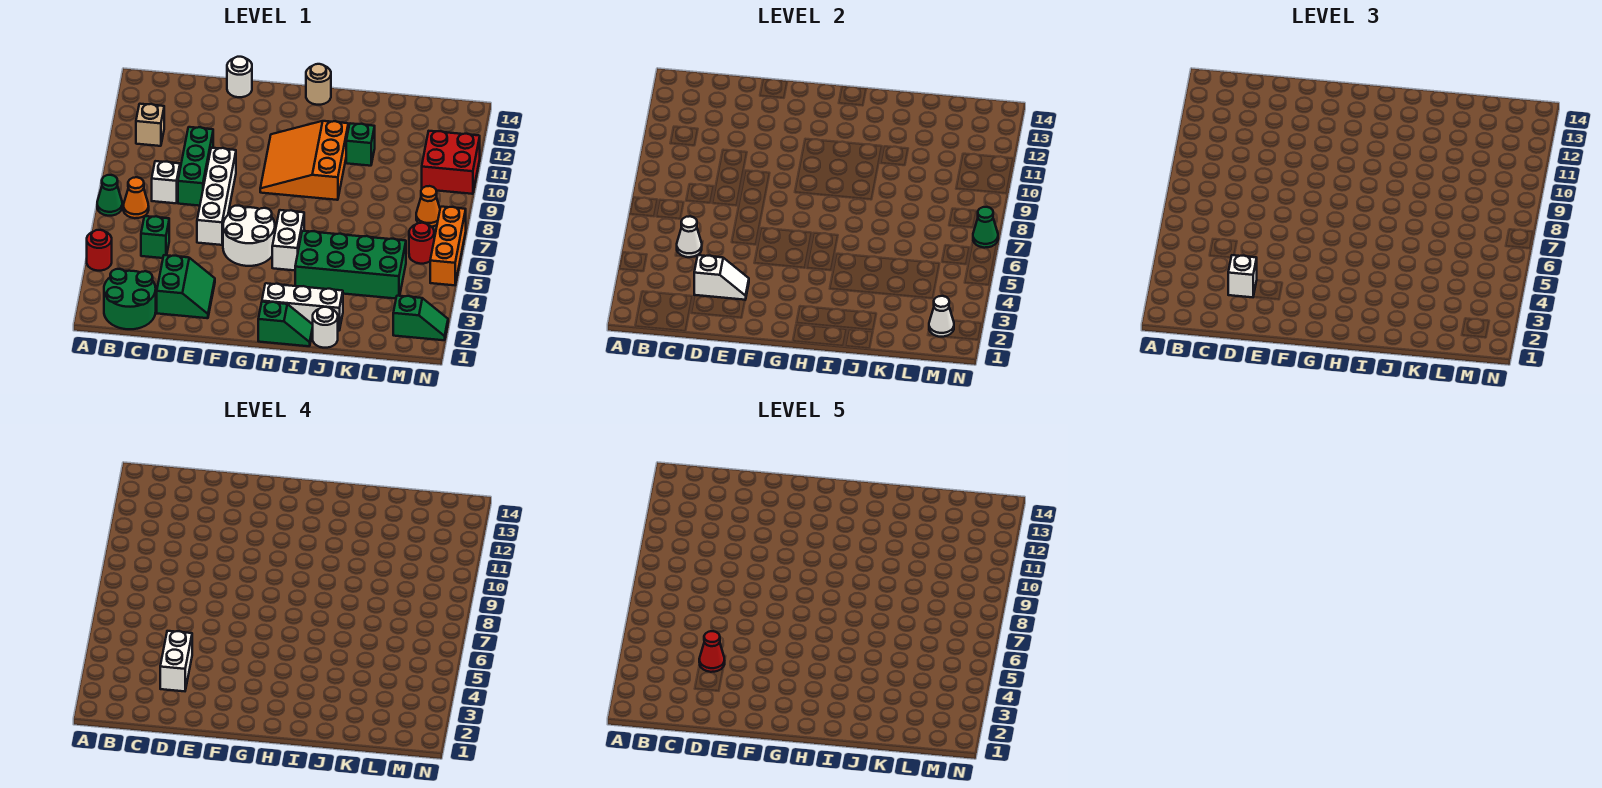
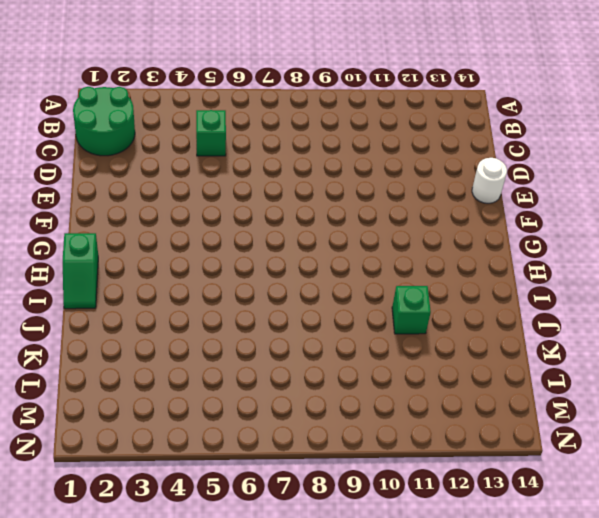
none -> red round brick A4 level 1
none -> green cone A7 level 1
none -> orange cone B7 level 1
none -> tan brick B11 level 1

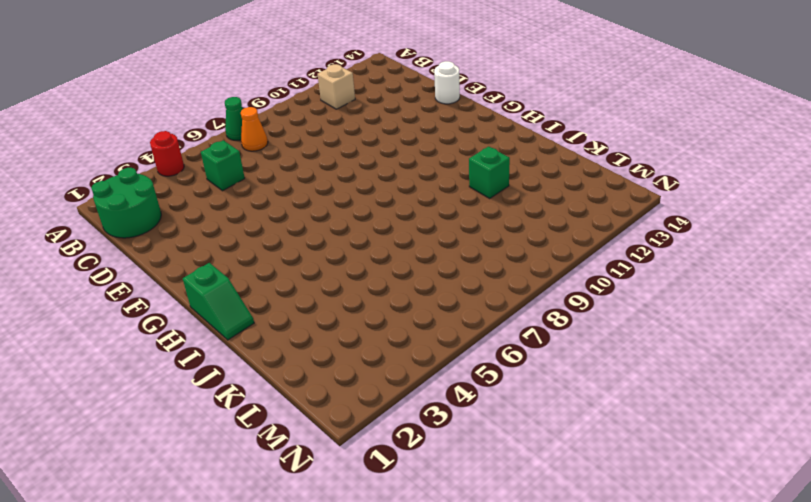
none -> white brick C8 level 1
none -> green slope D2:E3 level 1 top D
none -> green brick D8:D10 level 1
none -> white brick E6:E9 level 1

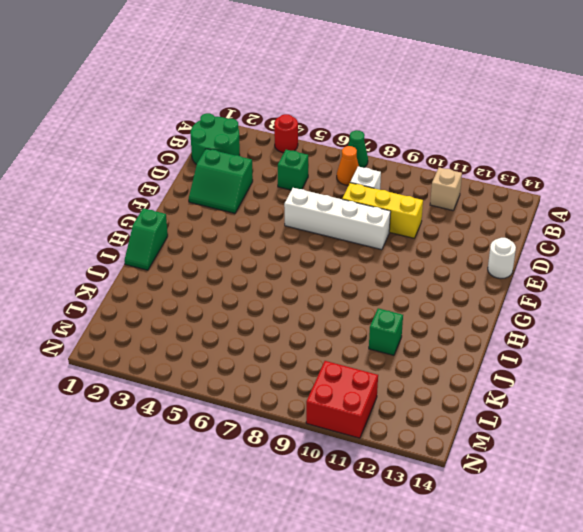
yellow brick D8:D10 level 1 -> green brick D8:D10 level 1
none -> white round brick F5:G6 level 1
none -> orange slope G9:I11 level 1 top I
none -> white brick H2:J2 level 1
none -> white brick H5:H6 level 1

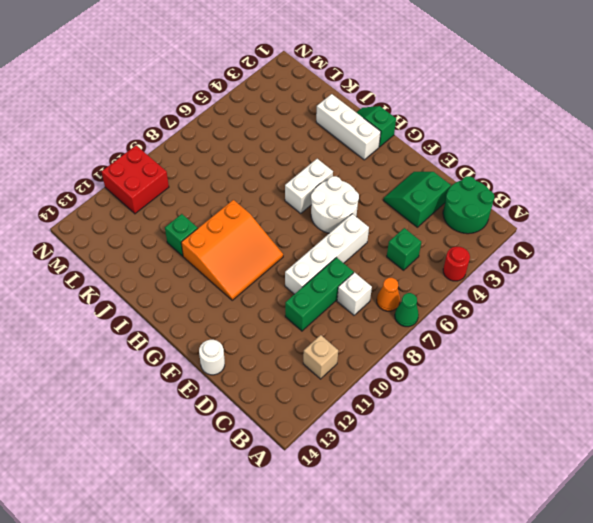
none -> tan round brick H14 level 1
none -> green brick I4:L5 level 1
none -> white round brick J1 level 1
none -> green slope M2:N2 level 1 top M

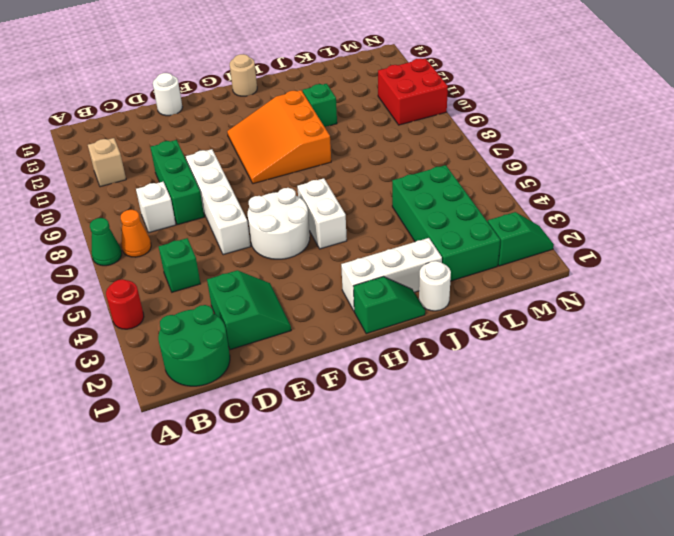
green brick K2:L5 level 1 -> green brick I4:L5 level 1
none -> red round brick M6 level 1
none -> orange cone M8 level 1
none -> orange brick N5:N7 level 1
none -> white cone C5 level 2

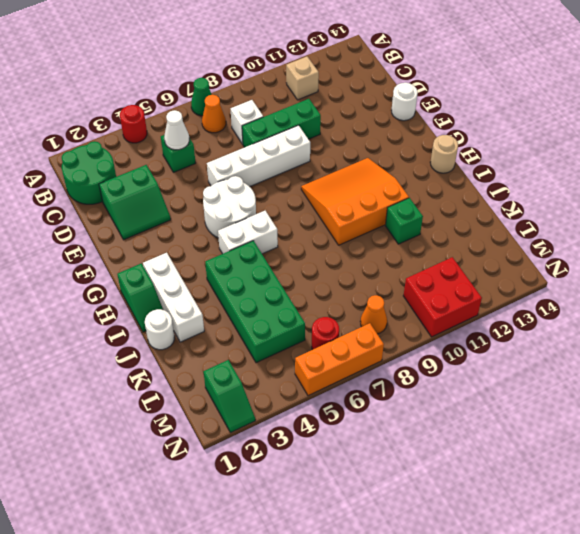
none -> white slope D3:E3 level 2 top D
none -> white cone M2 level 2
none -> green cone N7 level 2
none -> white brick D3 level 3

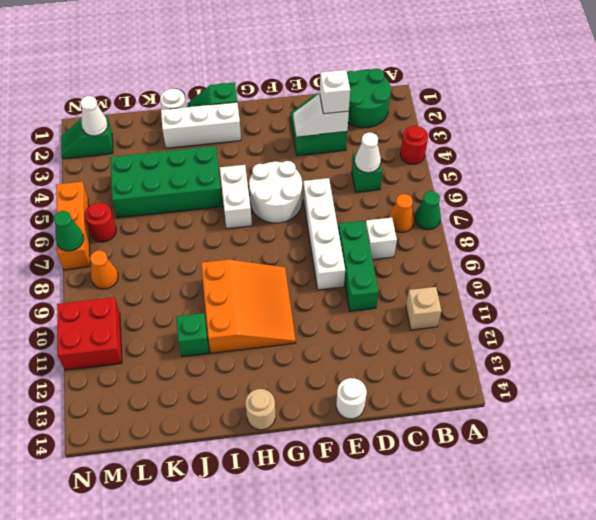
none -> white brick D3:D4 level 4
none -> red cone D4 level 5

